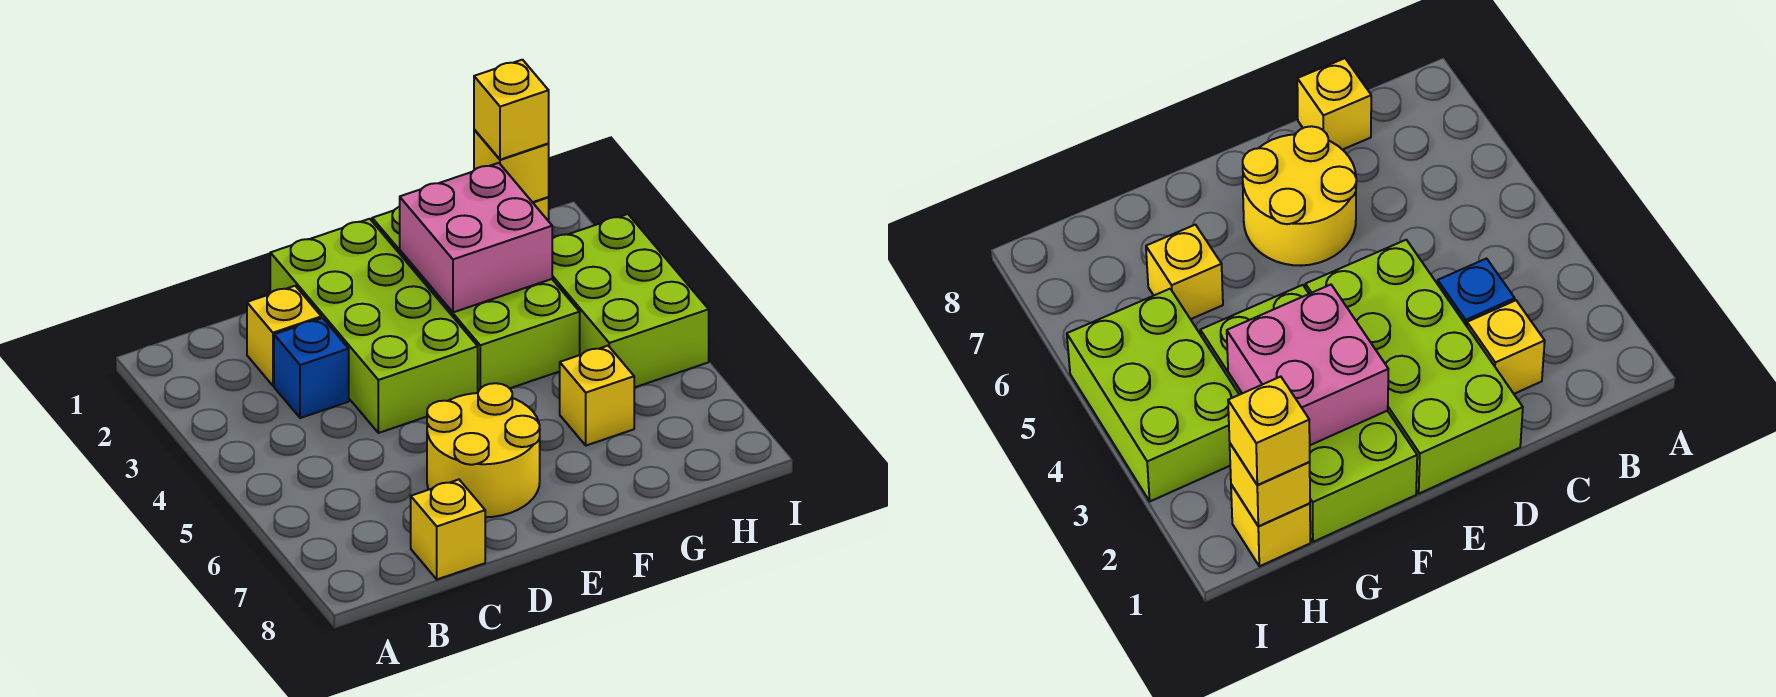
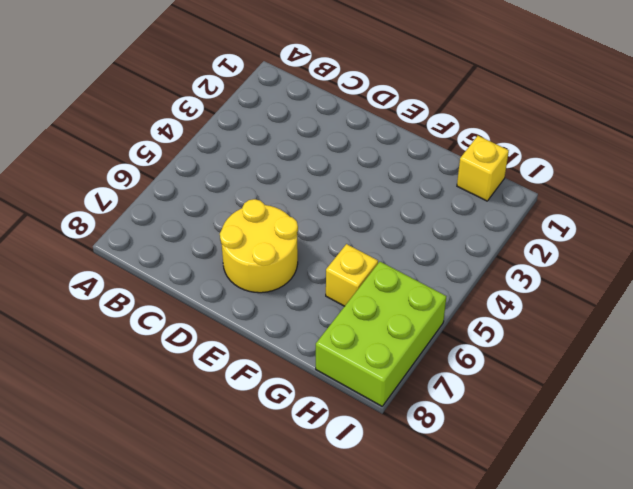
lime brick H6:I8 level 1 -> lime brick H3:I5 level 1
none -> yellow brick C2 level 1
none -> blue brick C3 level 1
none -> yellow brick C8 level 1

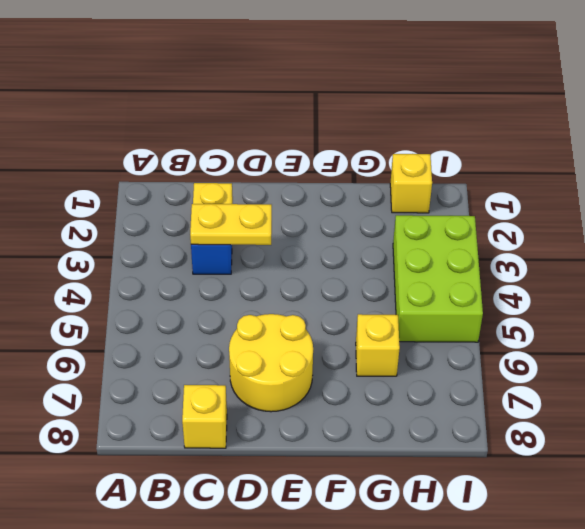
yellow plate C3:D3 level 2 -> none
none -> lime brick D1:E4 level 1
none -> lime brick F1:G4 level 1
none -> pink brick F2:G3 level 2

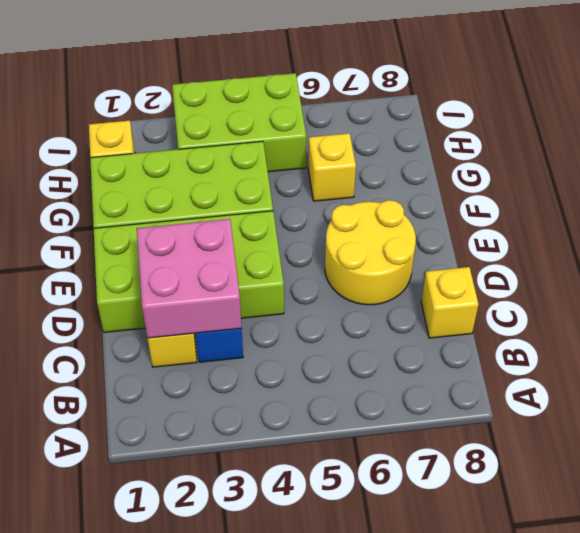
pink brick C2:D3 level 2 -> pink brick F2:G3 level 2
none -> yellow brick H1 level 2
none -> yellow brick H1 level 3

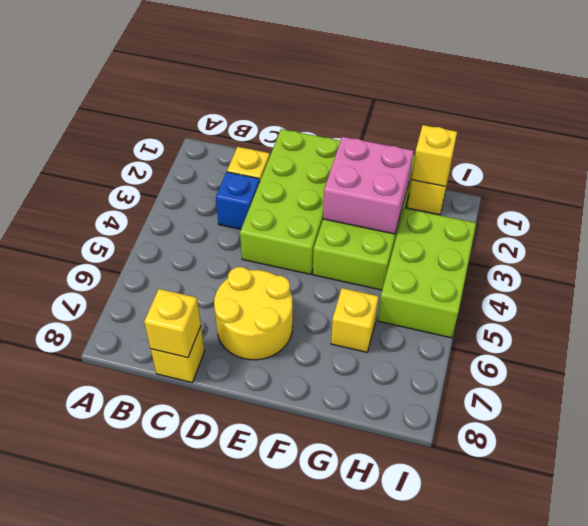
yellow brick C8 level 2 -> yellow brick H1 level 3

